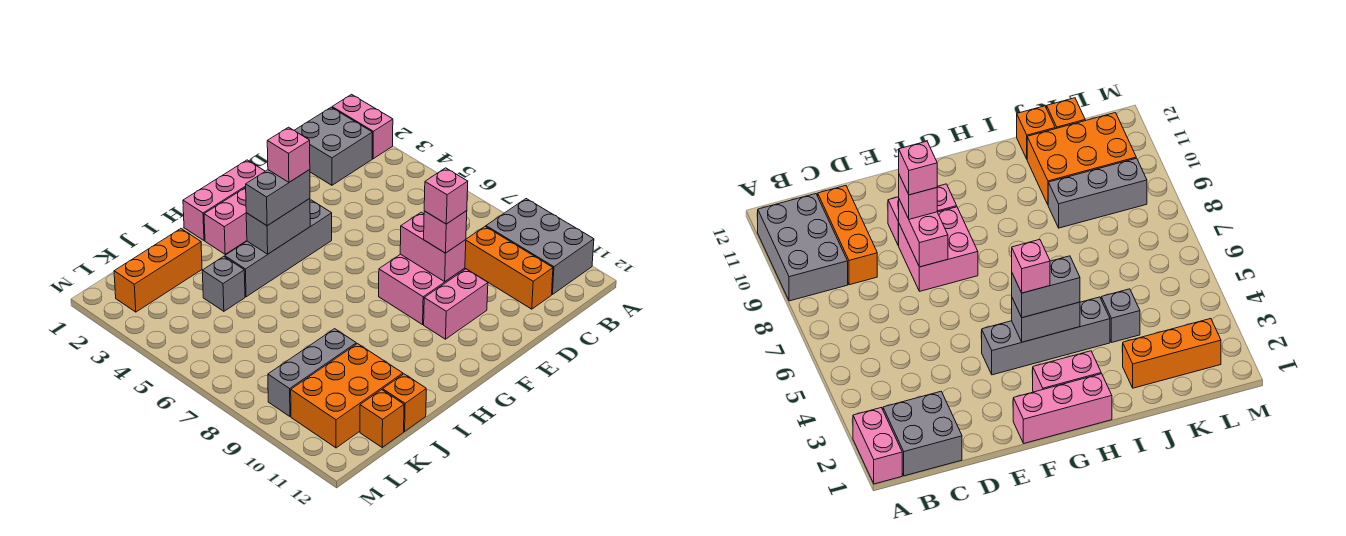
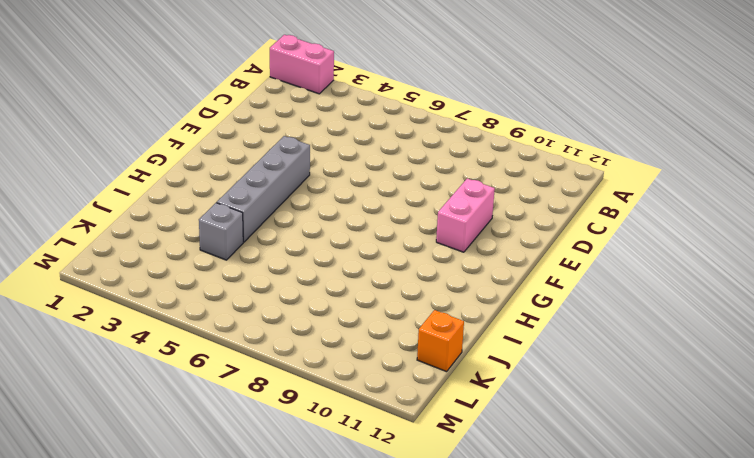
none -> grey brick A9:B11 level 1
none -> grey brick B1:C2 level 1
none -> orange brick C9:C11 level 1

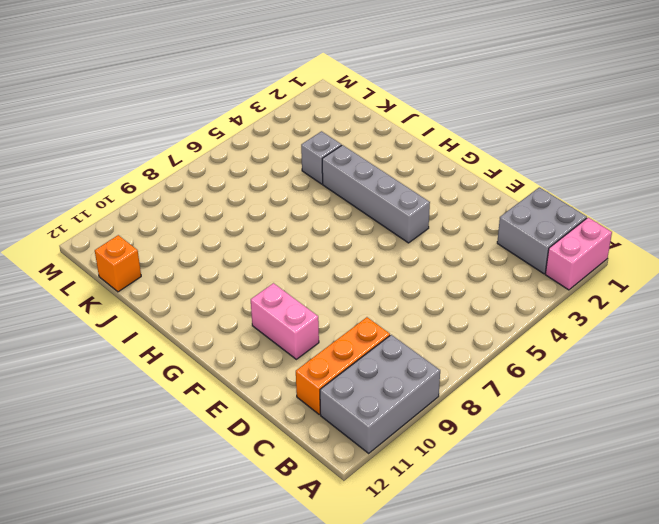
none -> pink brick E8:F9 level 1
none -> pink brick F1:H1 level 1
none -> pink brick G2:H2 level 1

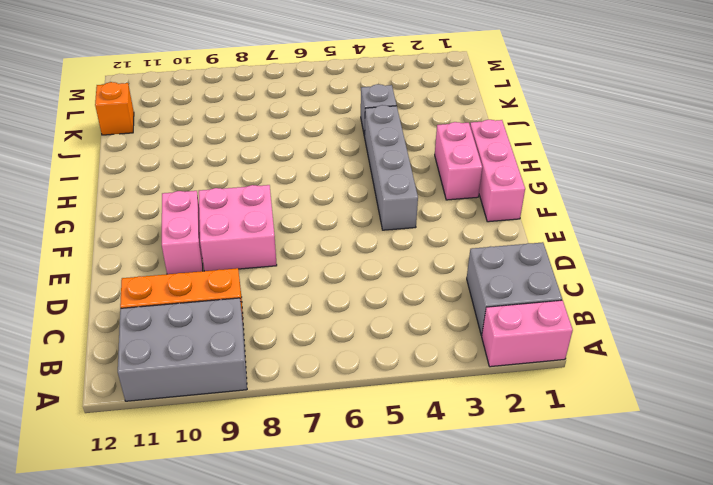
none -> orange brick J2:L2 level 1
none -> grey brick J9:L9 level 1
none -> orange brick J10:L11 level 1

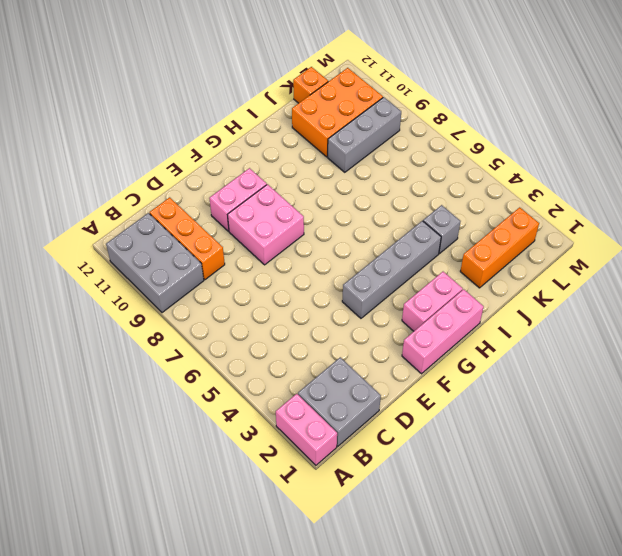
none -> orange brick J12 level 1
none -> pink brick E8:E9 level 2
none -> grey brick G4:H4 level 2

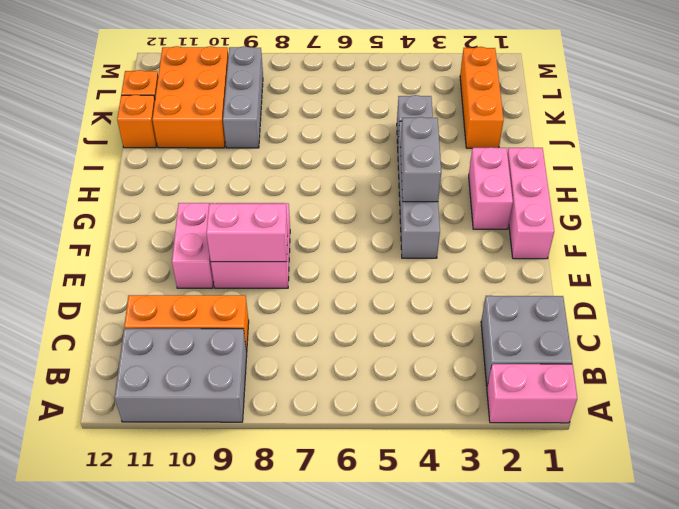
none -> pink brick E9 level 3
none -> grey brick G4:H4 level 3
none -> pink brick E9 level 4

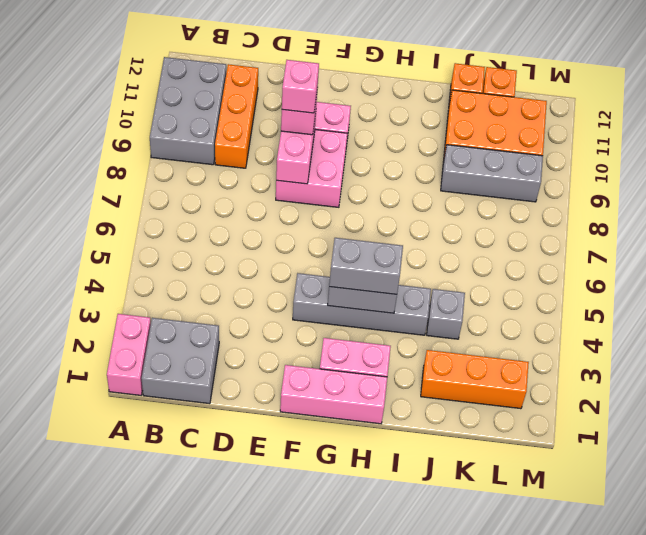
none -> pink brick G4 level 4

